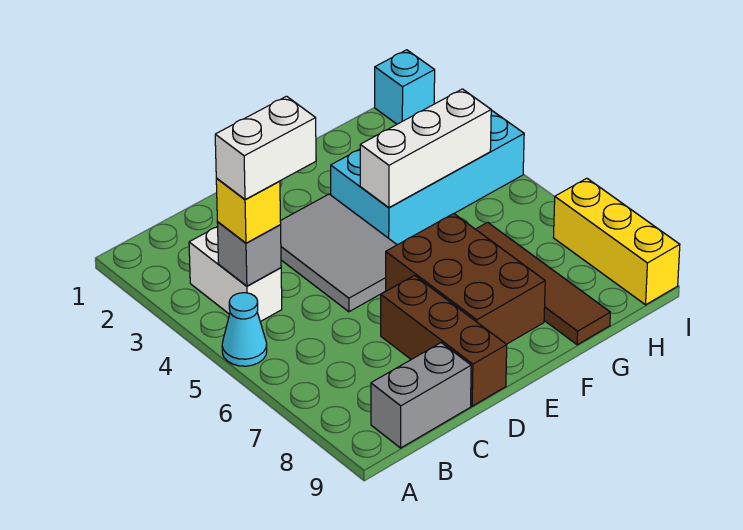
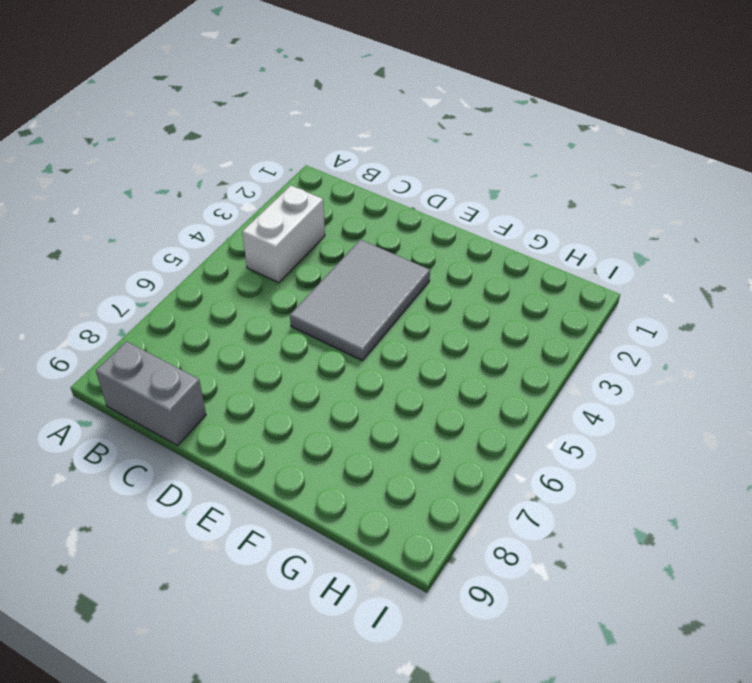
none -> cyan cone A5 level 1
none -> brown brick D7:D9 level 1
none -> brown brick E6:F8 level 1

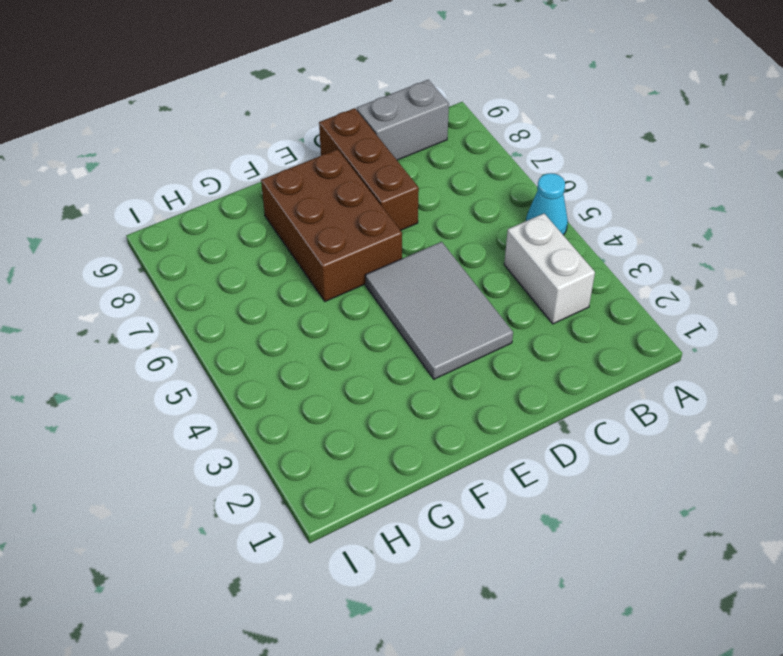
none -> cyan brick F3:I4 level 1
none -> brown tile G6:G9 level 1
none -> cyan brick I1 level 1

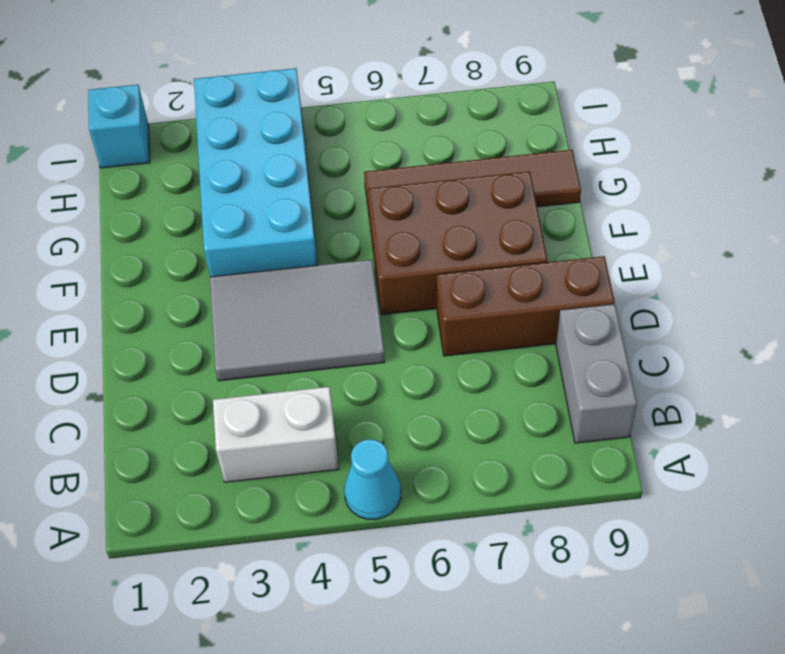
none -> yellow brick I7:I9 level 1
none -> grey brick B4 level 2
none -> white brick F4:H4 level 2

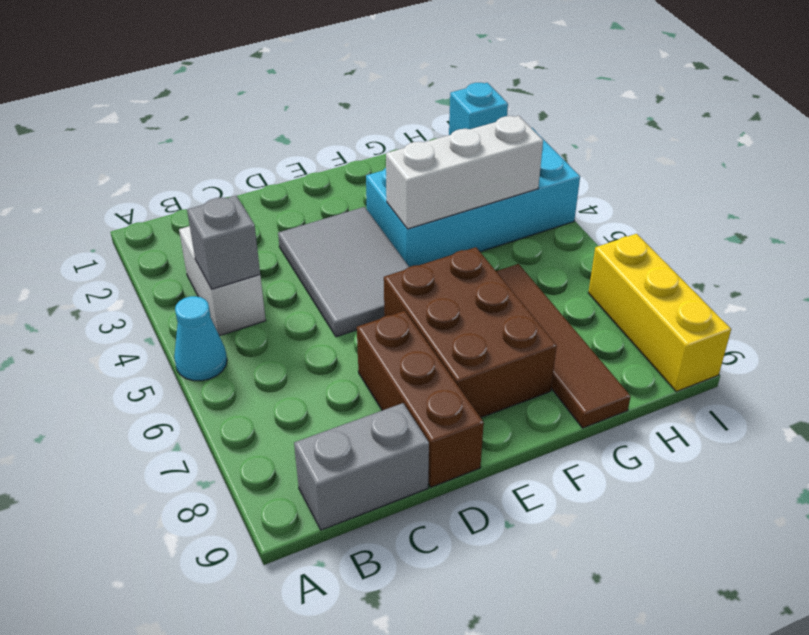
none -> yellow brick B4 level 3
none -> white brick B4:C4 level 4

